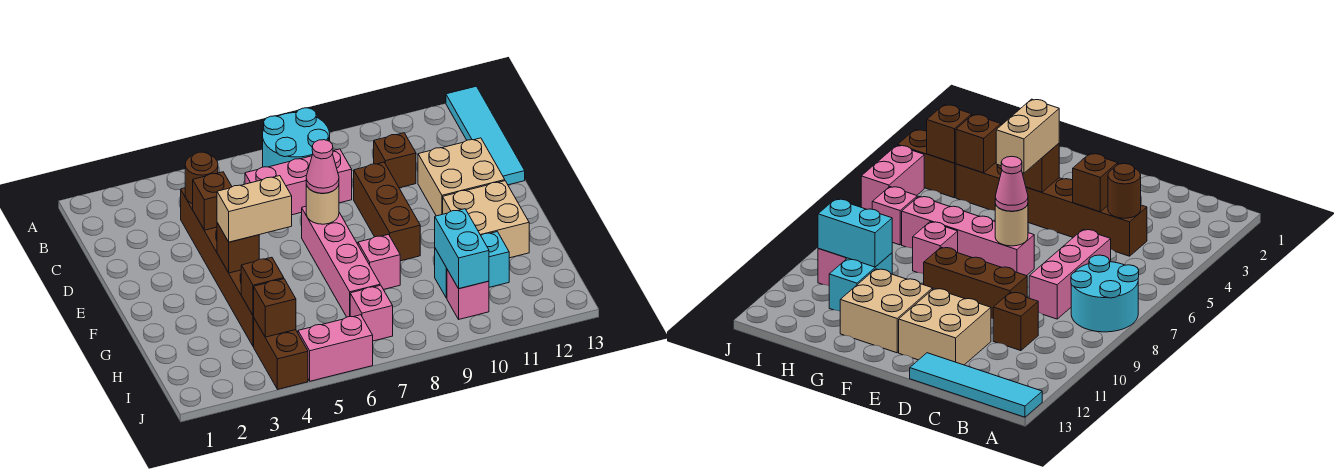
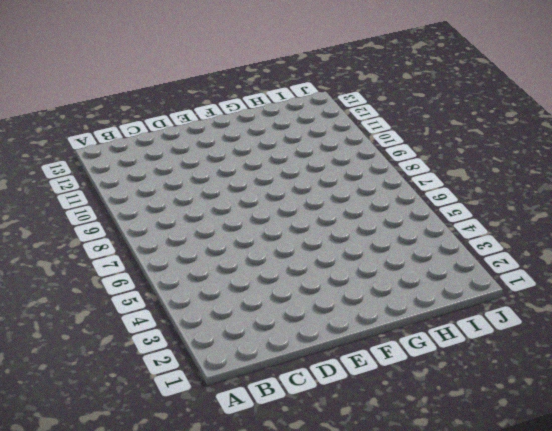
none -> cyan round brick A7:B8 level 1
none -> cyan tile A13:D13 level 1
none -> brown brick C4:H4 level 1

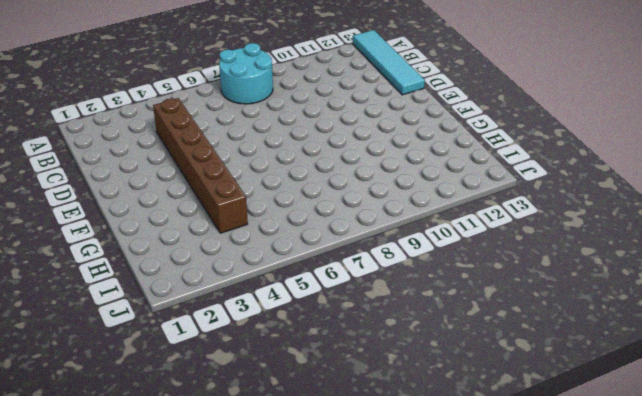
none -> pink brick C6:C8 level 1
none -> brown brick C10 level 1
none -> brown brick D9:F9 level 1

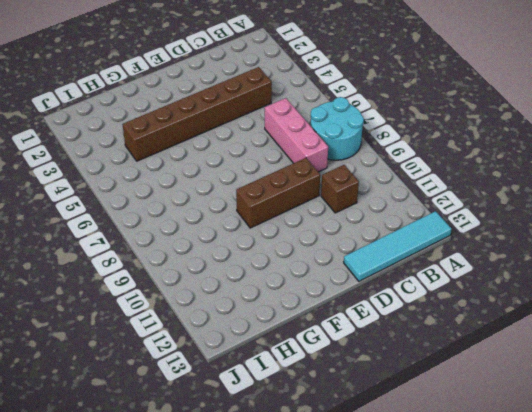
none -> tan brick D11:E12 level 1
none -> pink brick E7:H7 level 1
none -> tan brick F11:G12 level 1

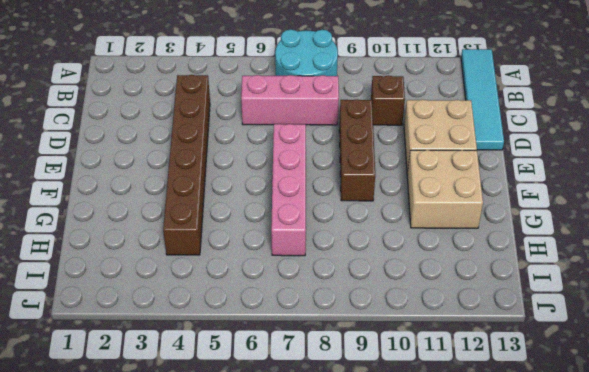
none -> pink brick G8 level 1
none -> cyan brick H10:H11 level 1
none -> brown brick I4:J4 level 1

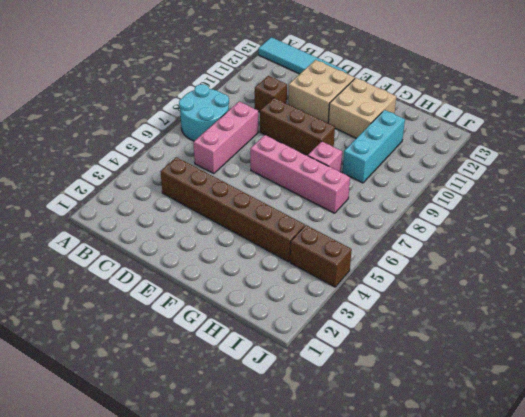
cyan brick H9:H11 level 1 -> cyan brick H10:H11 level 1
none -> pink brick I7 level 1
none -> pink brick I10 level 1
none -> pink brick J5:J6 level 1

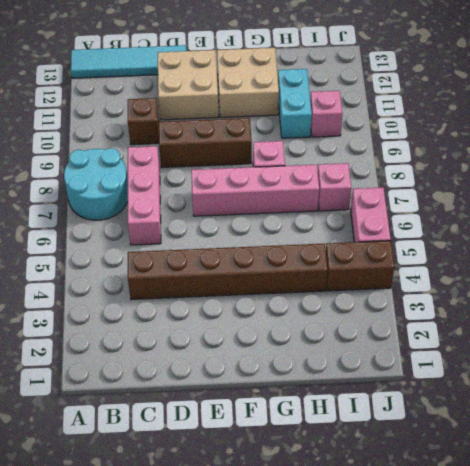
none -> brown round brick C4 level 2
none -> brown brick D4 level 2
none -> tan round brick E7 level 2

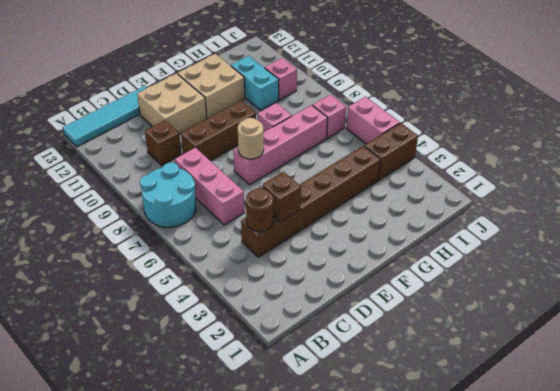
none -> brown brick F4 level 2
none -> brown brick H4 level 2
none -> cyan brick H10:I10 level 2

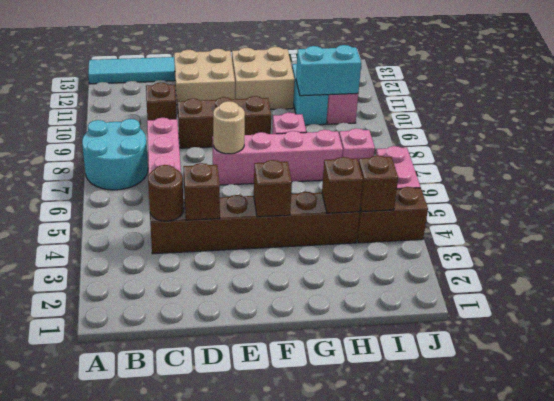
none -> pink cone E7 level 3
none -> tan brick F4:F5 level 3

